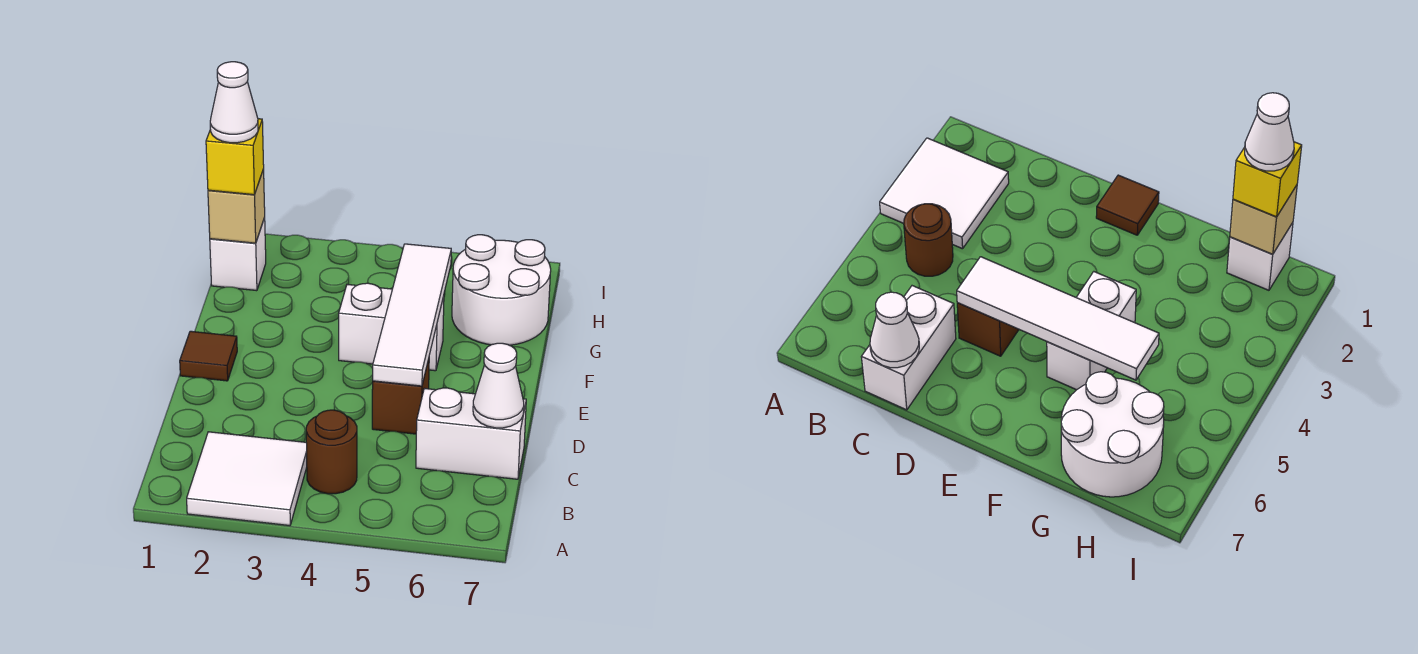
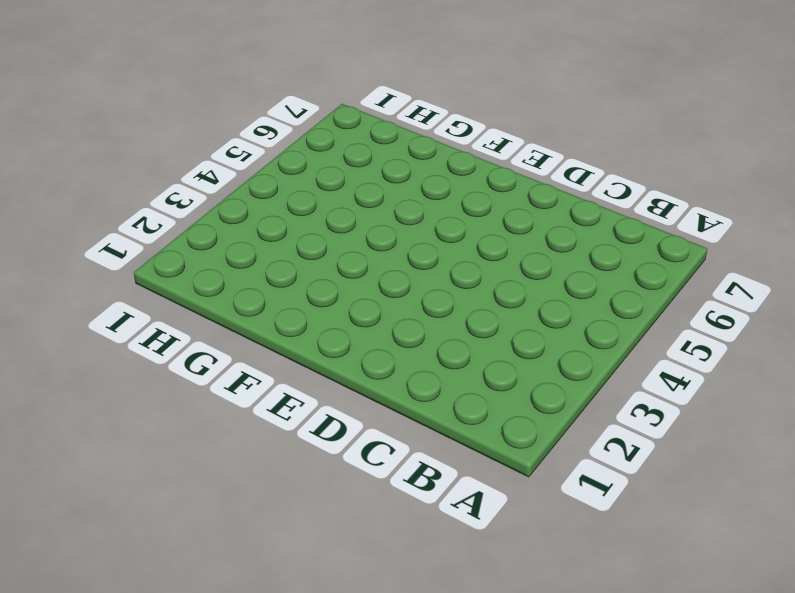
none -> white tile A2:B3 level 1
none -> brown round brick B4 level 1
none -> white brick C6:C7 level 1

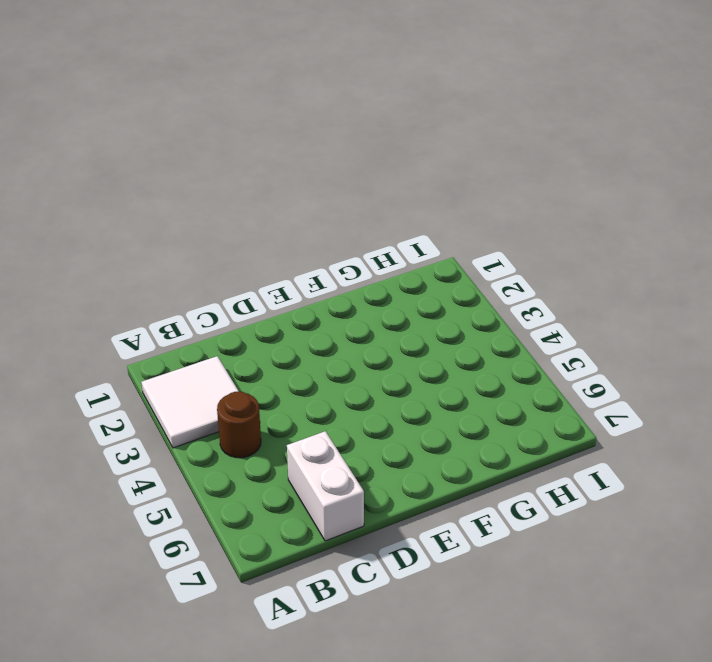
none -> brown brick D5 level 1
none -> brown tile E1 level 1
none -> white brick F4:F5 level 1

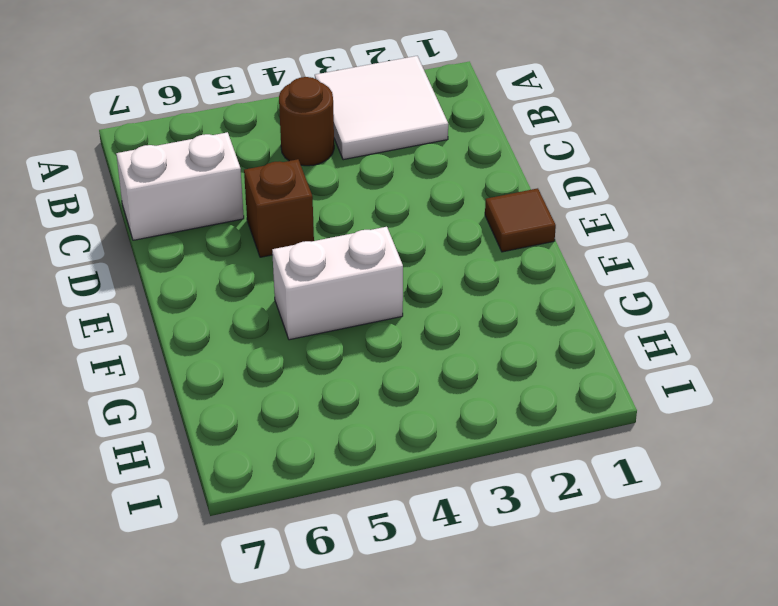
none -> white round brick G6:H7 level 1
none -> white brick H1 level 1
none -> white cone C7 level 2

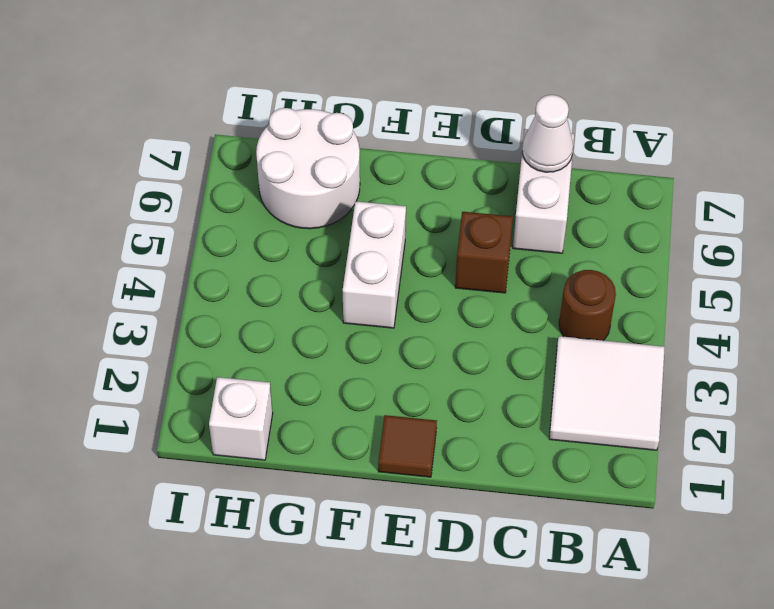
none -> white tile D5:G5 level 2
none -> tan brick H1 level 2
none -> yellow brick H1 level 3

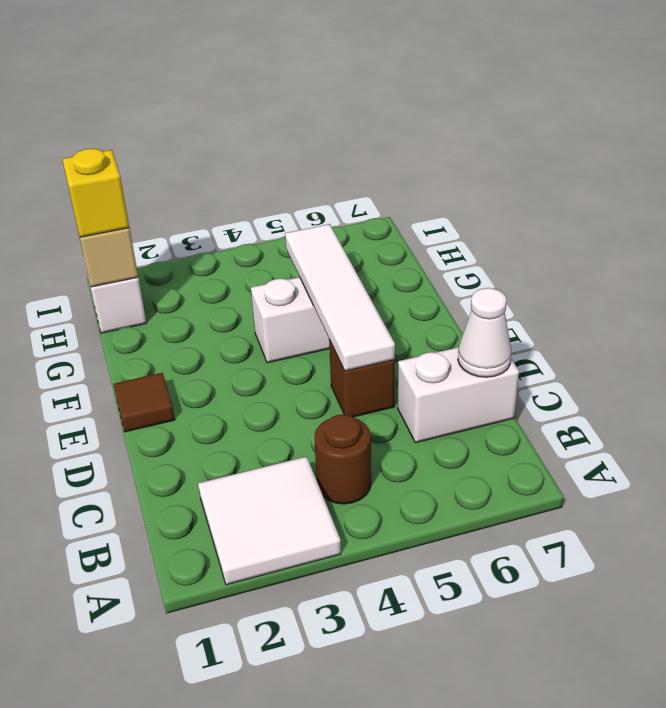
none -> white round brick G6:H7 level 1
none -> white cone H1 level 4

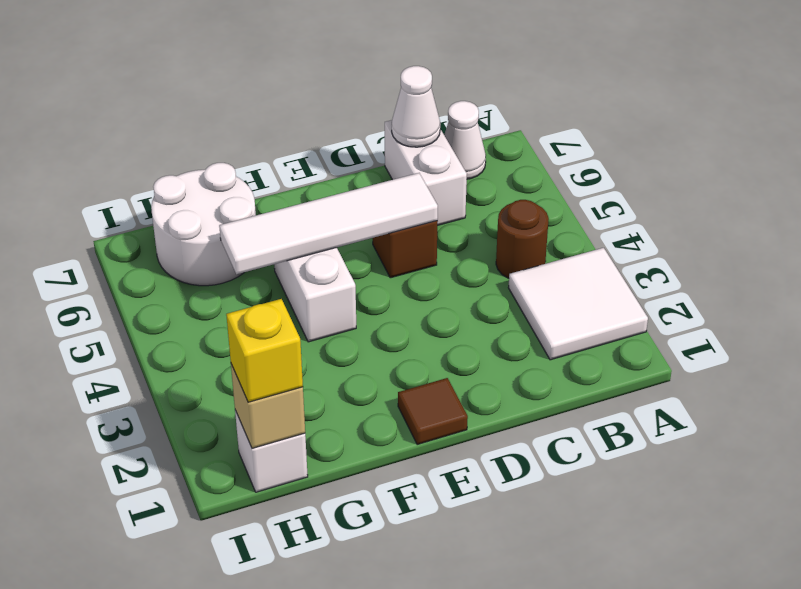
white cone B7 level 1 -> white cone H1 level 4

